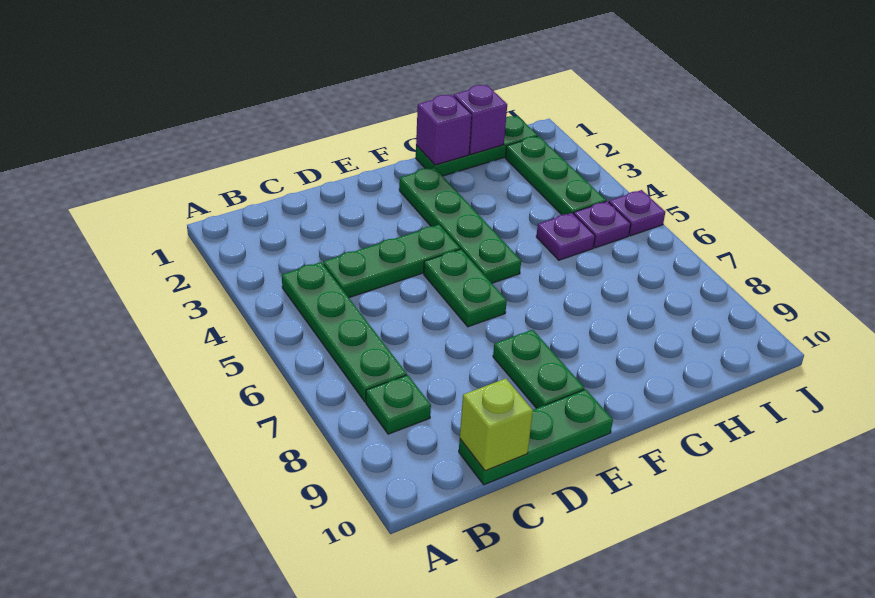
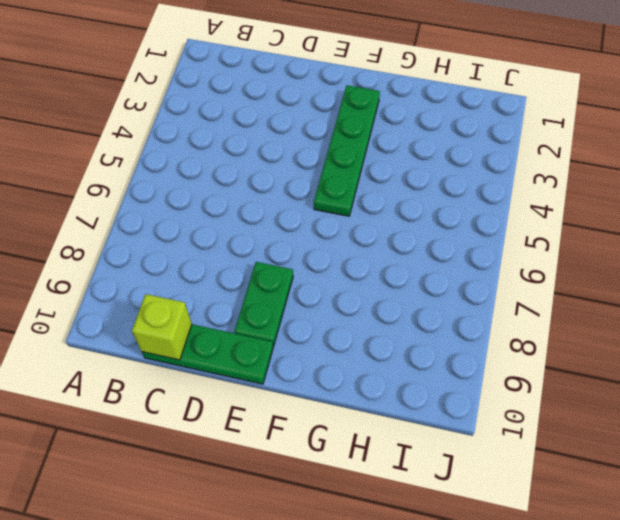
none -> green plate B4:B7 level 1
none -> green plate B8 level 1
none -> green plate C4:E4 level 1

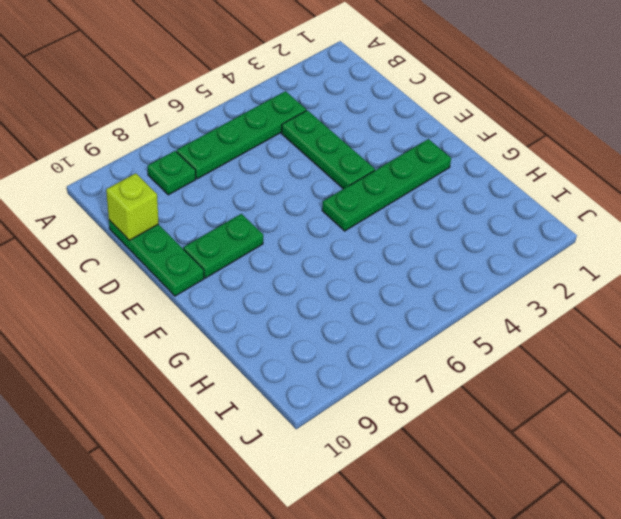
none -> green plate E5:E6 level 1
none -> green plate G1:I1 level 1
none -> purple plate H5 level 1

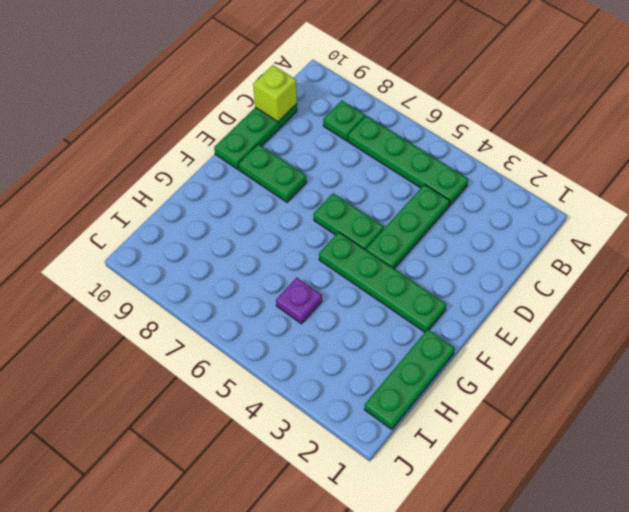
none -> green plate I2:I4 level 1
none -> purple plate I5 level 1
none -> purple plate J5 level 1

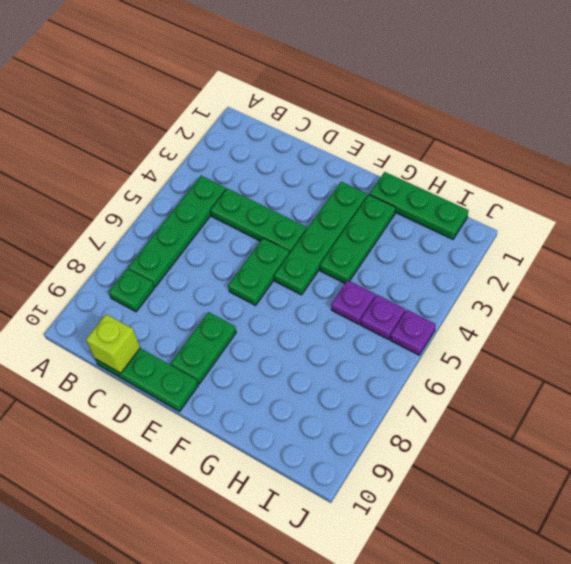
green plate G2:G4 level 1 -> green plate I2:I4 level 1
none -> purple brick G1 level 2
none -> purple brick H1 level 2

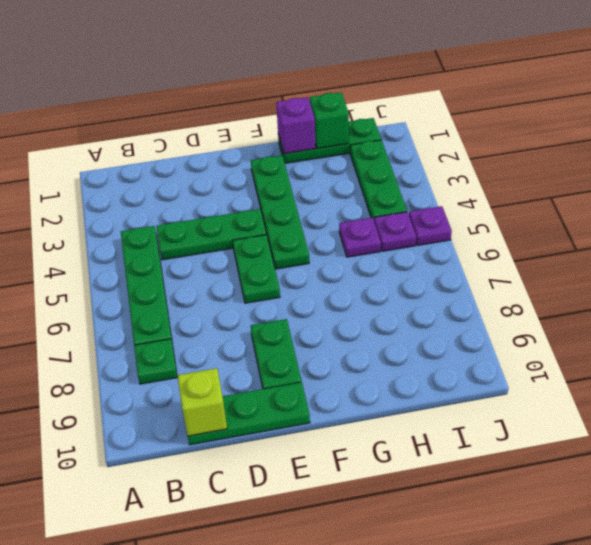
green brick H1 level 2 -> purple brick H1 level 2

